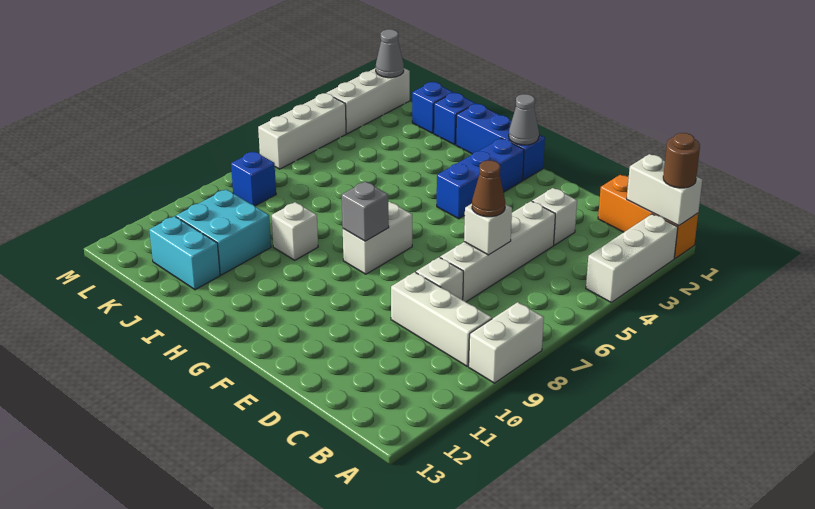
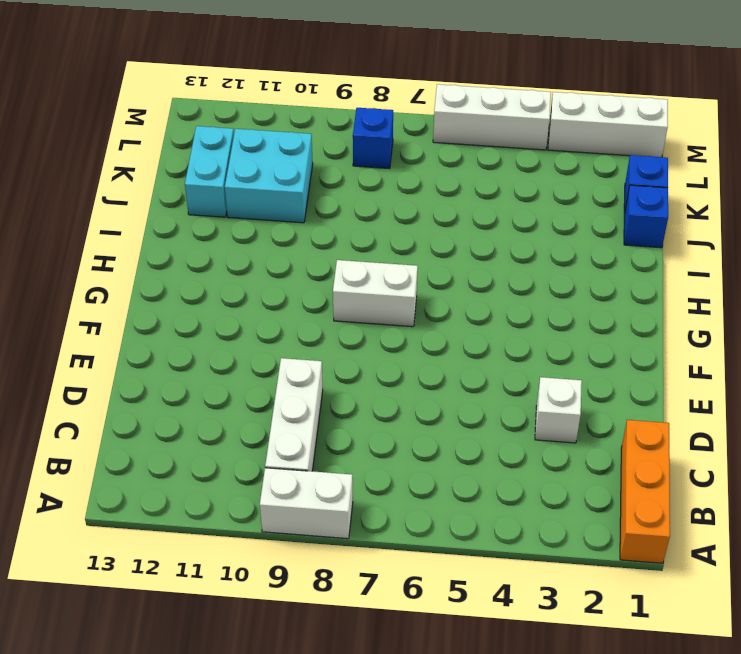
none -> white brick A2:A4 level 1
none -> white brick D4:D7 level 1
none -> white brick D8 level 1

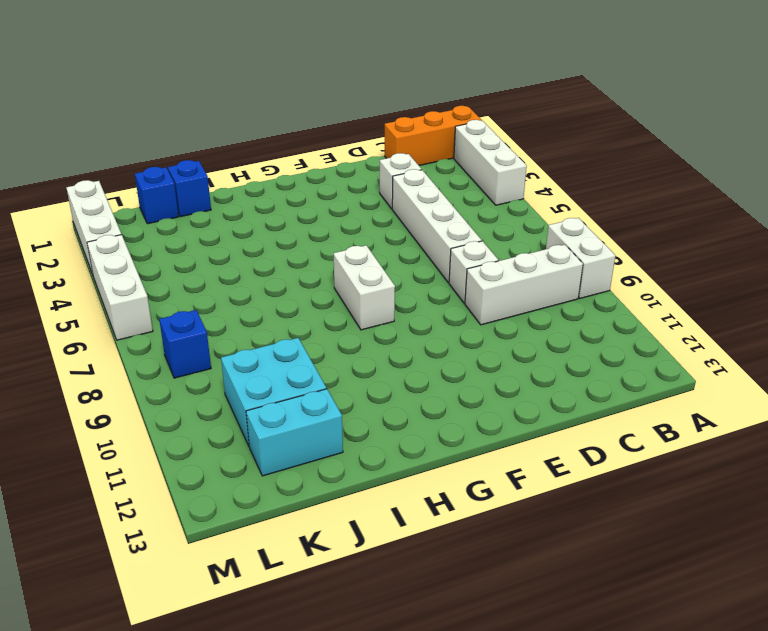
none -> blue brick G1:I1 level 1
none -> blue brick G2:G4 level 1
none -> white brick I9 level 1

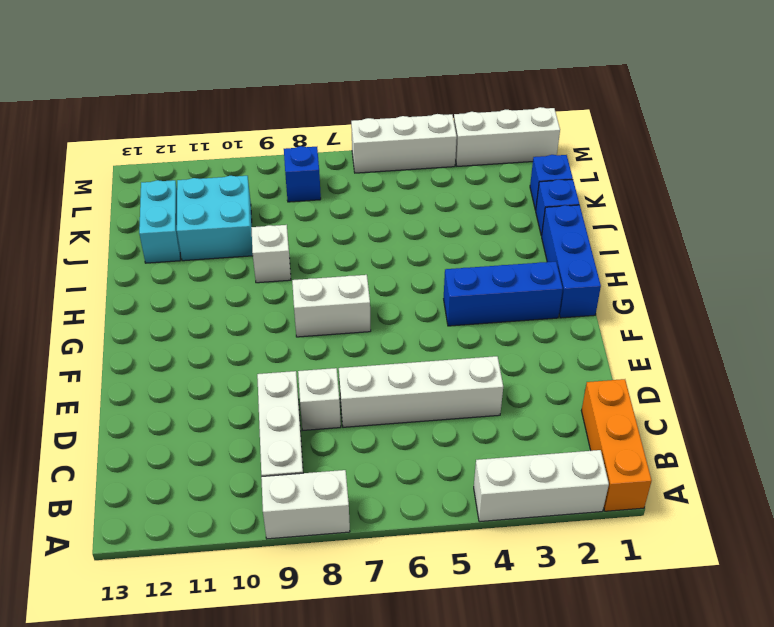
none -> white brick D3 level 1
none -> white brick A1:B1 level 2
none -> white brick D6 level 2

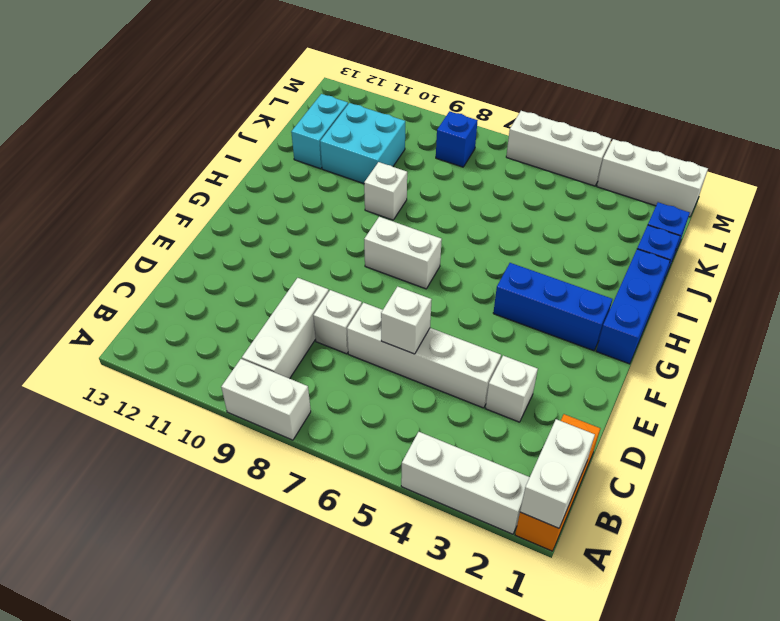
none -> grey cone G1 level 2
none -> grey brick G8 level 2
none -> grey cone M1 level 2

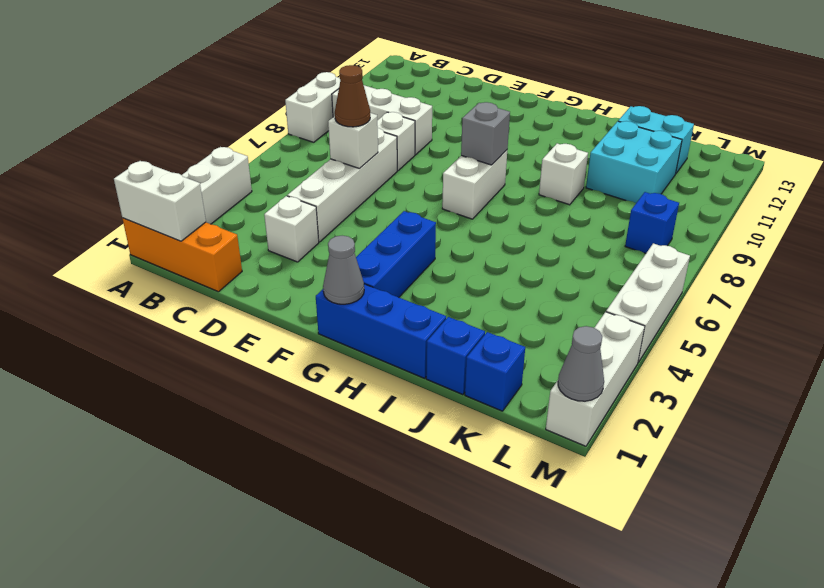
none -> brown round brick A1 level 3

